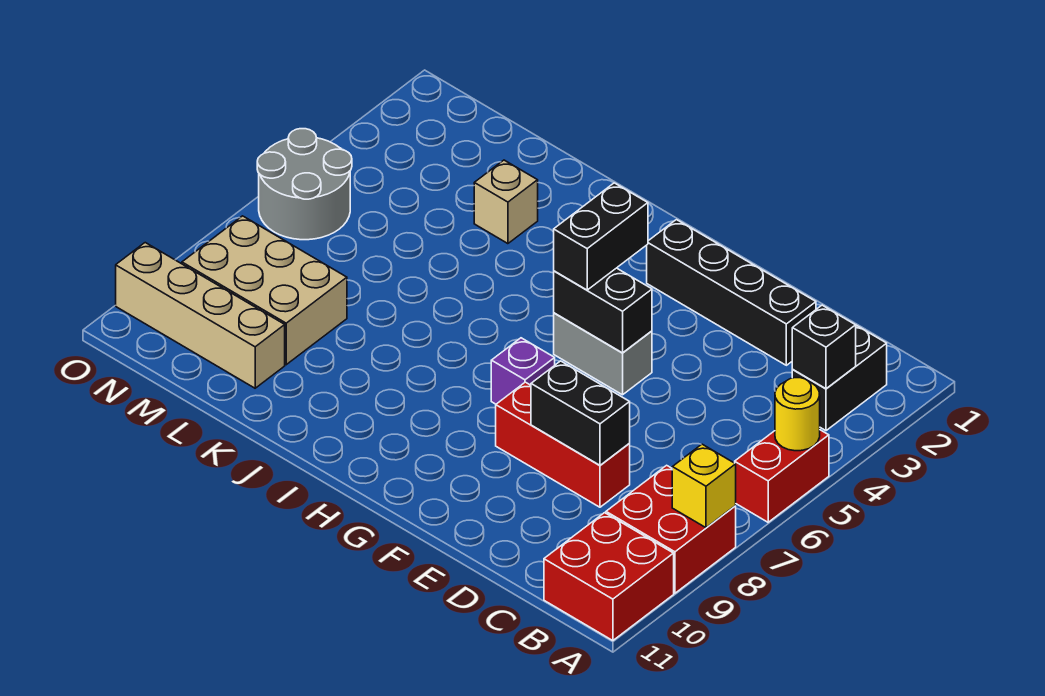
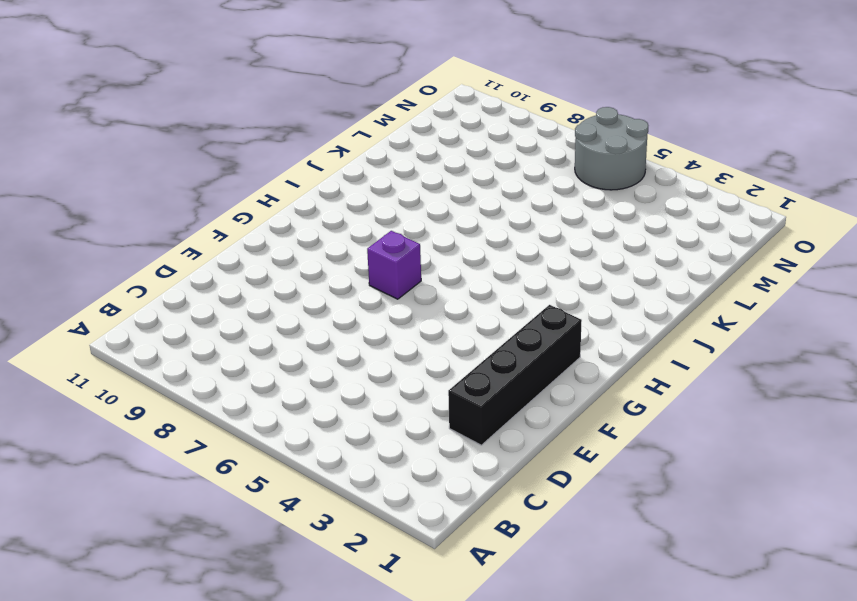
none -> red brick A5:A6 level 1
none -> red brick A8:B9 level 1
none -> red brick A10:B11 level 1

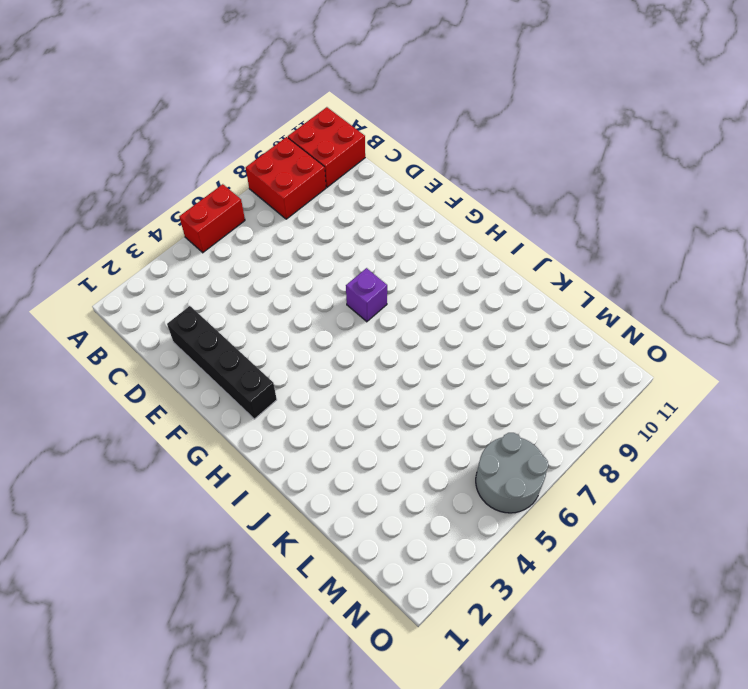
none -> black brick B2:B3 level 1
none -> red brick D8:F8 level 1
none -> grey brick F5:G5 level 1

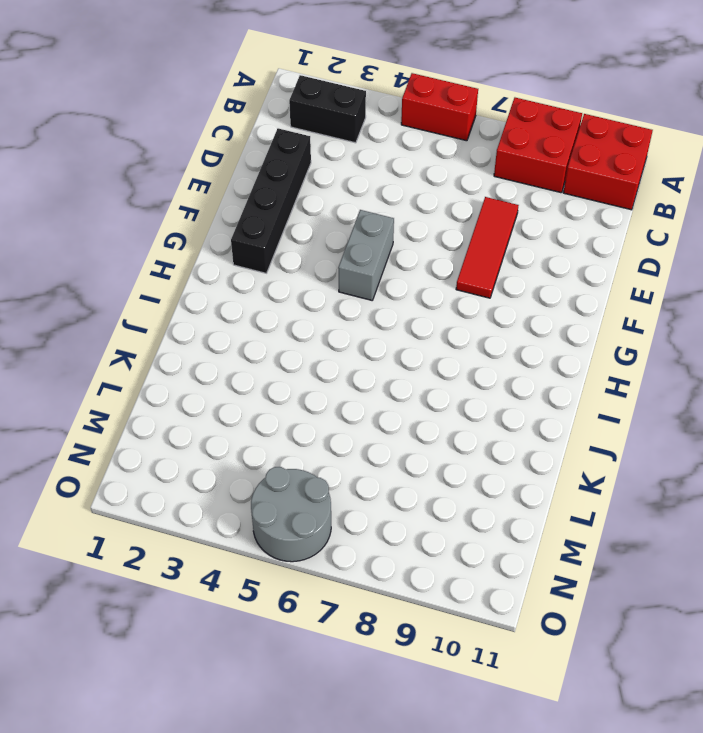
red tile D8:F8 level 1 -> red brick D8:F8 level 1
none -> purple brick G7 level 1
none -> tan brick K3 level 1
none -> tan brick L8:N9 level 1

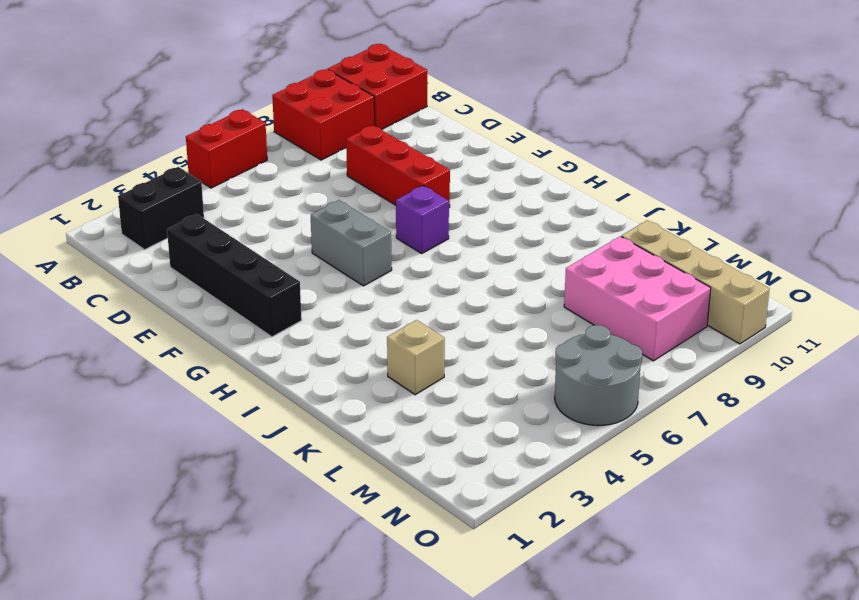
pink brick L8:N9 level 1 -> tan brick L8:N9 level 1
none -> yellow round brick A5 level 2
none -> yellow brick A8 level 2
none -> black brick B3 level 2

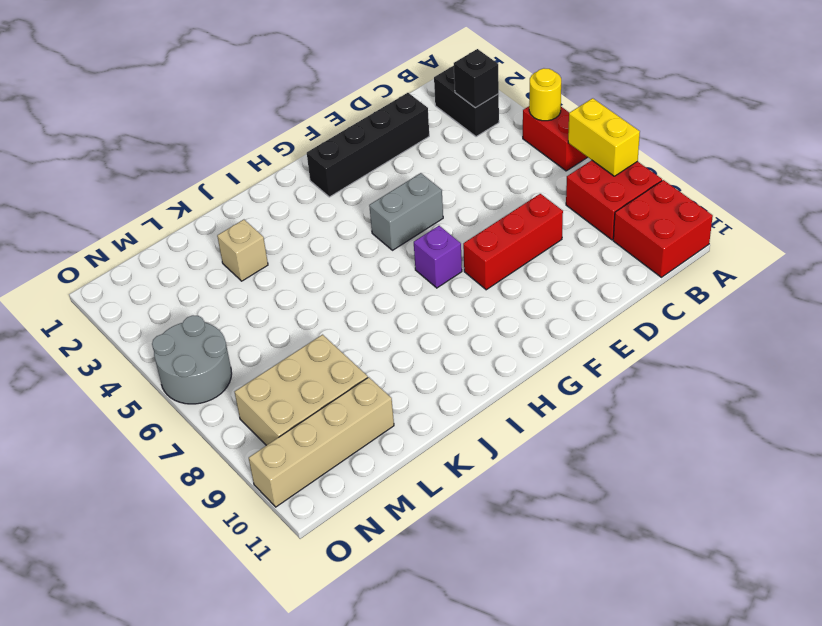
yellow brick A7:A8 level 2 -> yellow brick A8 level 2
none -> black brick D8:E8 level 2
none -> black brick F5:G5 level 2
none -> black brick G4:G5 level 3

